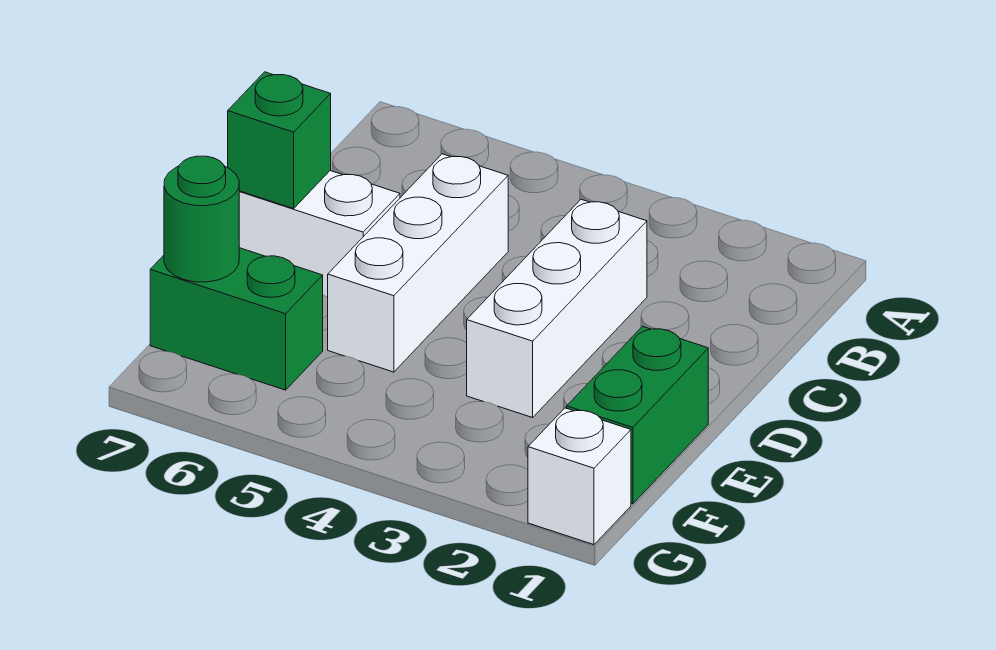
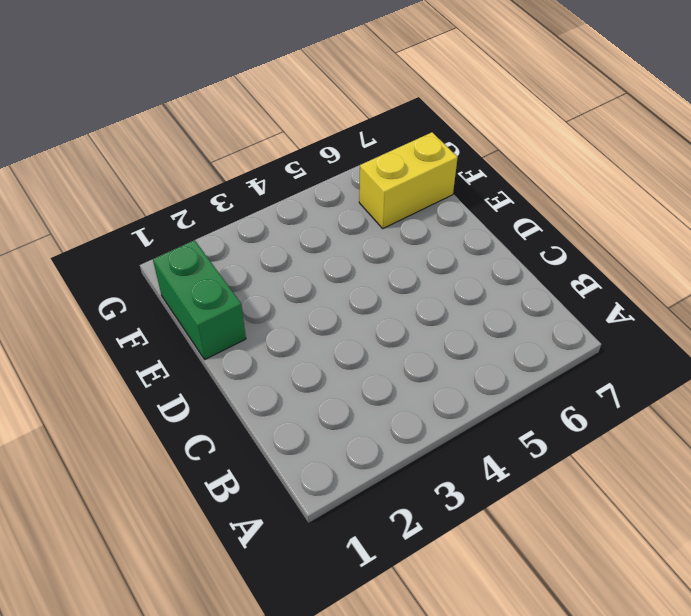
yellow brick F6:F7 level 1 -> green brick F6:F7 level 1
none -> white brick C3:E3 level 1
none -> white brick C5:E5 level 1

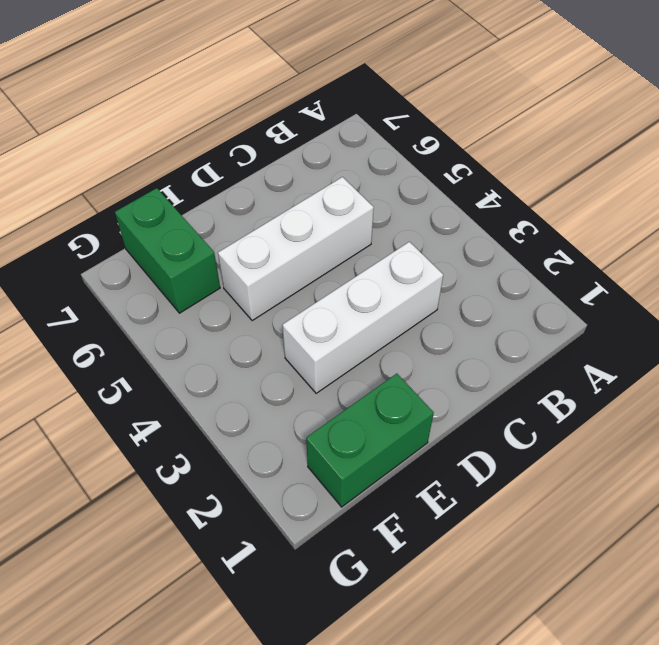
none -> white brick D6:D7 level 1
none -> white brick G1 level 1

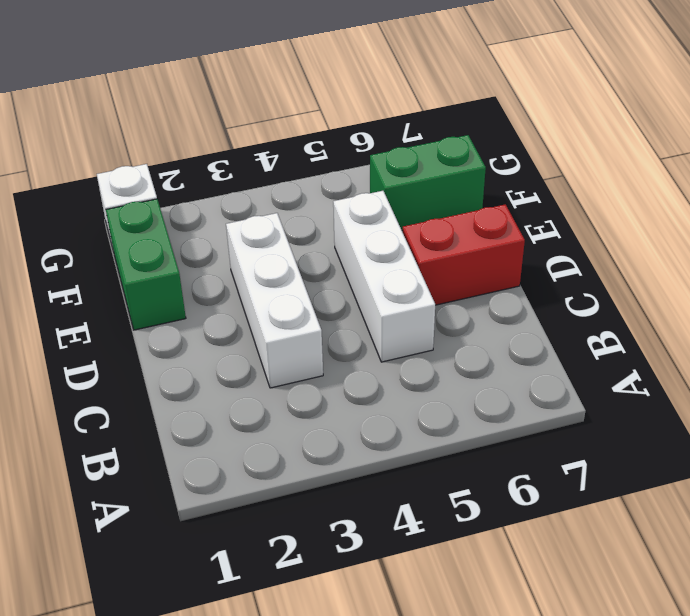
red brick D6:D7 level 1 -> white brick D6:D7 level 1
none -> green brick D7 level 2
none -> green round brick F7 level 2

